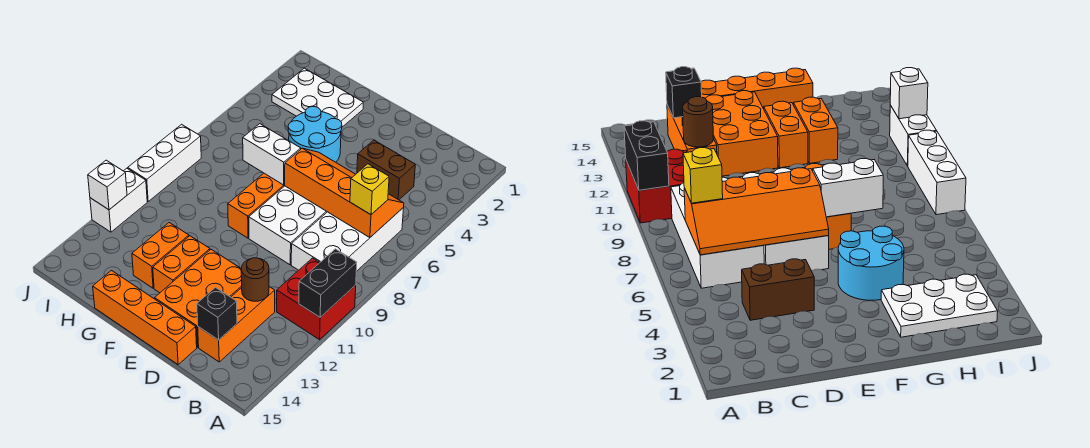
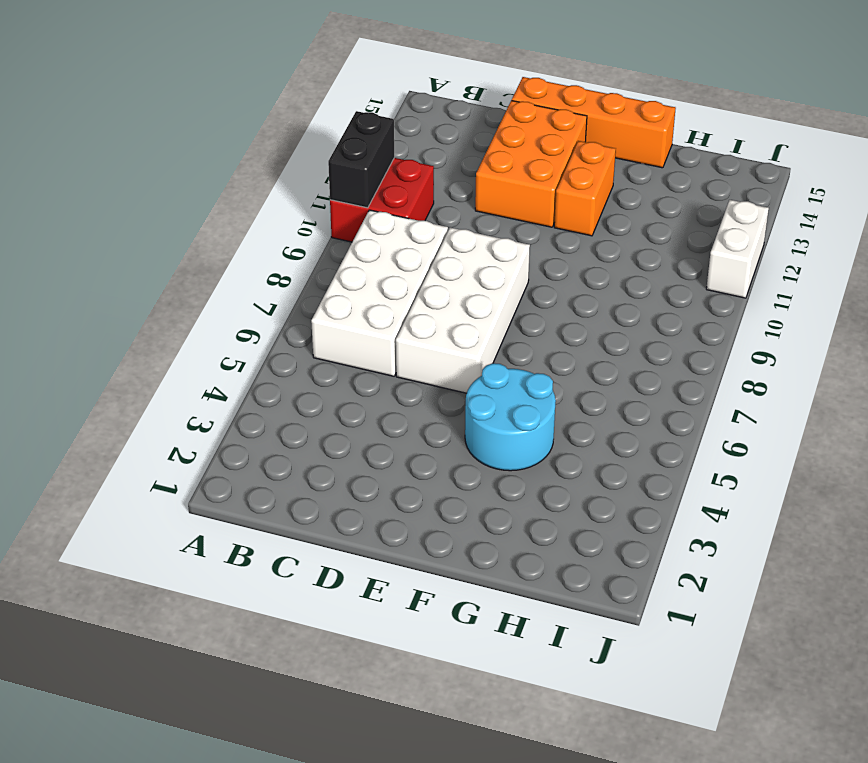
none -> brown brick C4:D4 level 1
none -> orange brick C12:C14 level 1
none -> orange brick F7:F9 level 1

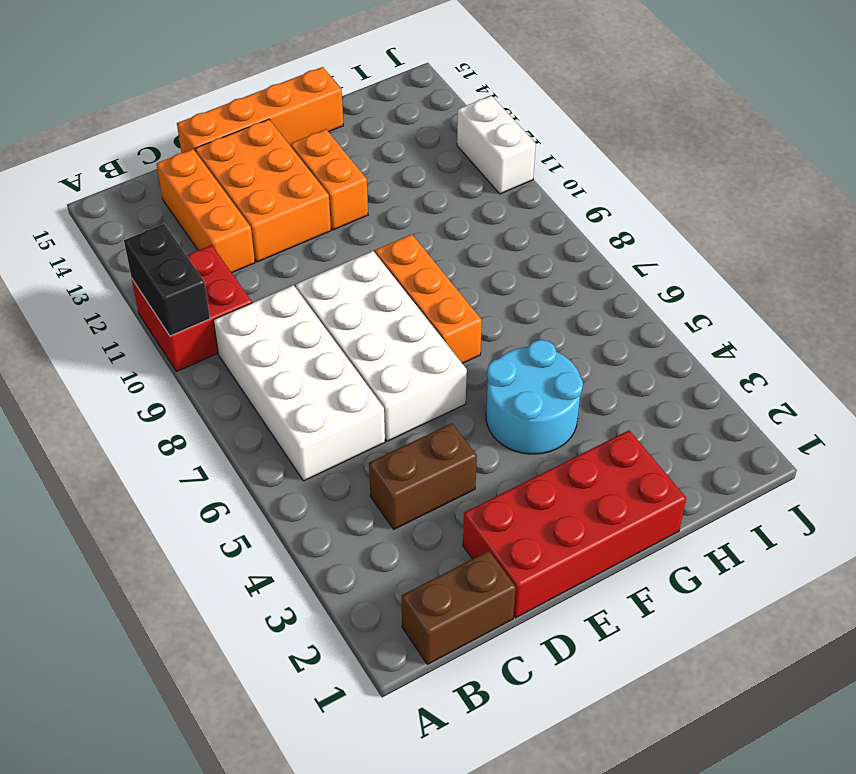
brown brick B1:C1 level 1 -> none
red brick D1:G2 level 1 -> white plate G2:I3 level 1
none -> orange brick G12:G13 level 1
none -> white brick J8:J10 level 1
none -> orange slope B6:E7 level 2 top 7

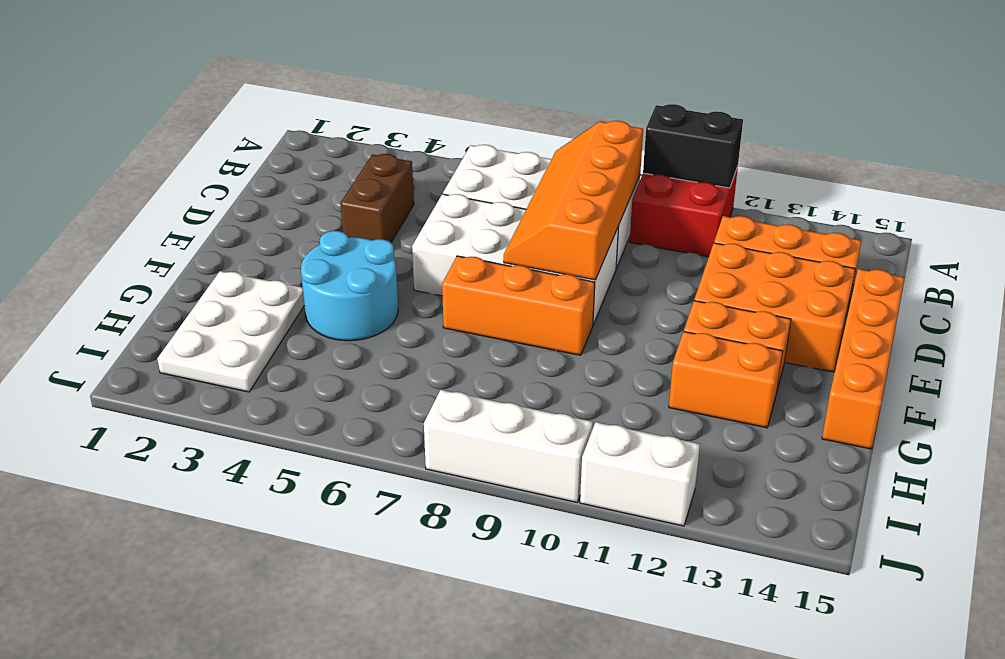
orange slope B8:E9 level 2 top 9 -> orange slope B6:E7 level 2 top 7
none -> brown round brick C12 level 2
none -> black brick C14 level 2
none -> white brick F7:G7 level 2

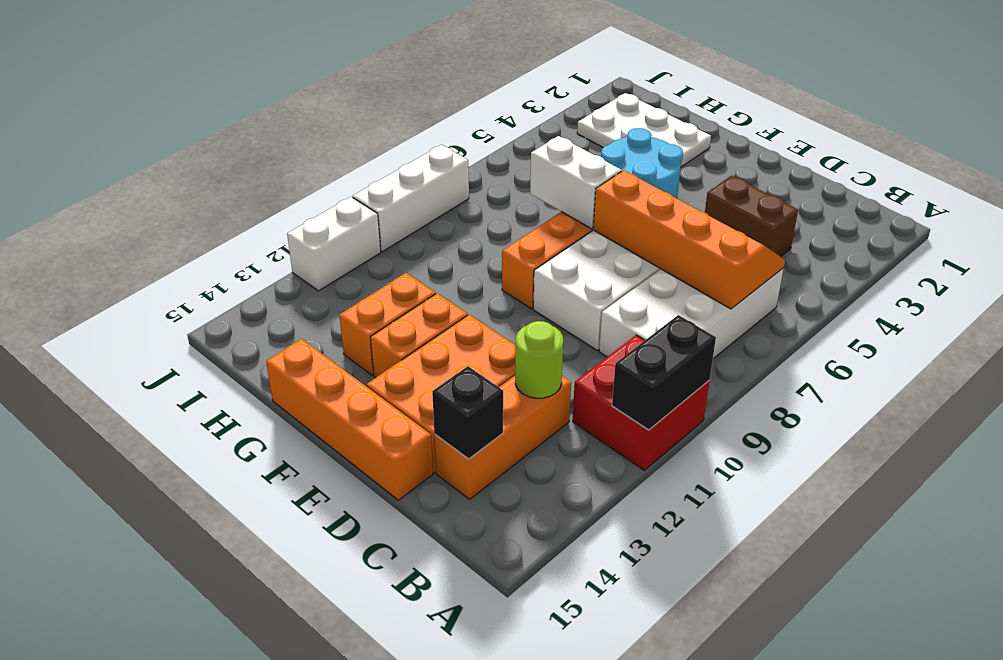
lime round brick C12 level 2 -> brown round brick C12 level 2
none -> white brick J12 level 2
none -> yellow brick B7 level 3

